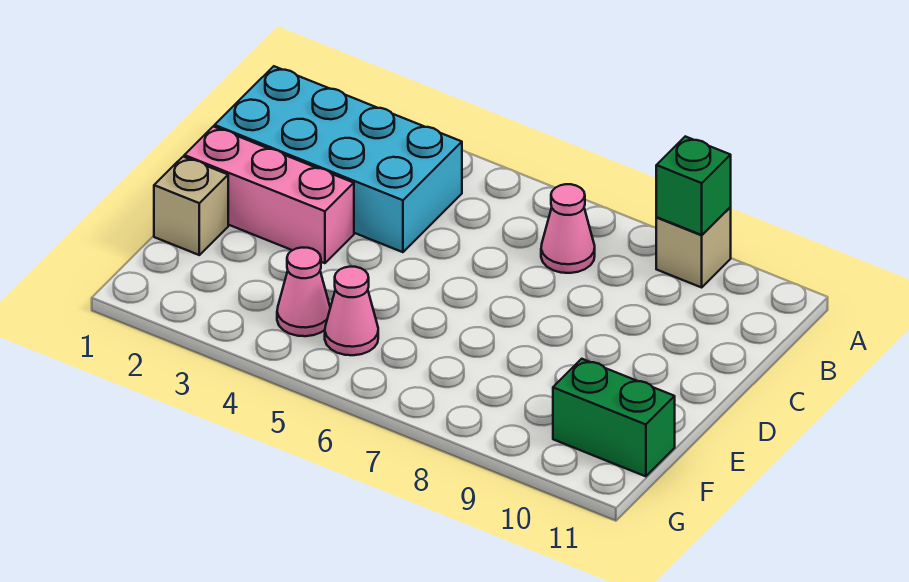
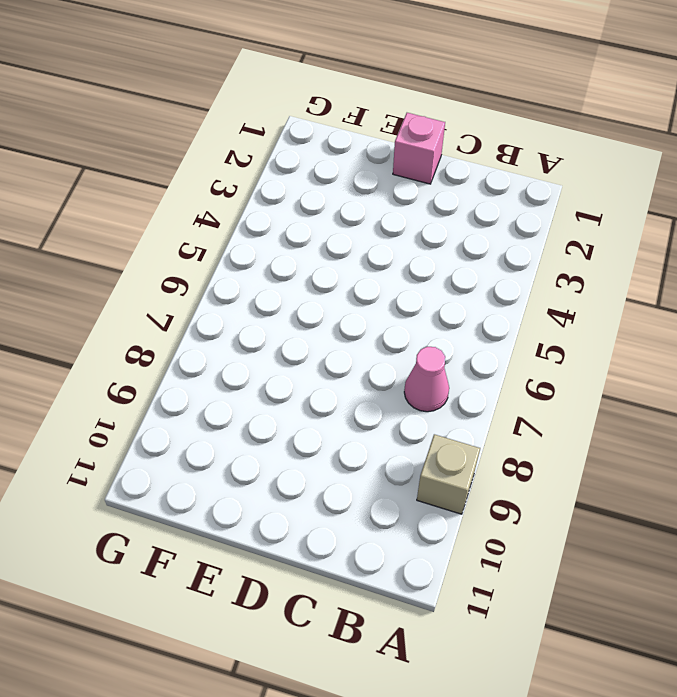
pink brick D1 level 1 -> pink brick D1:D3 level 1
none -> cyan brick B1:C4 level 1
none -> tan brick E1 level 1

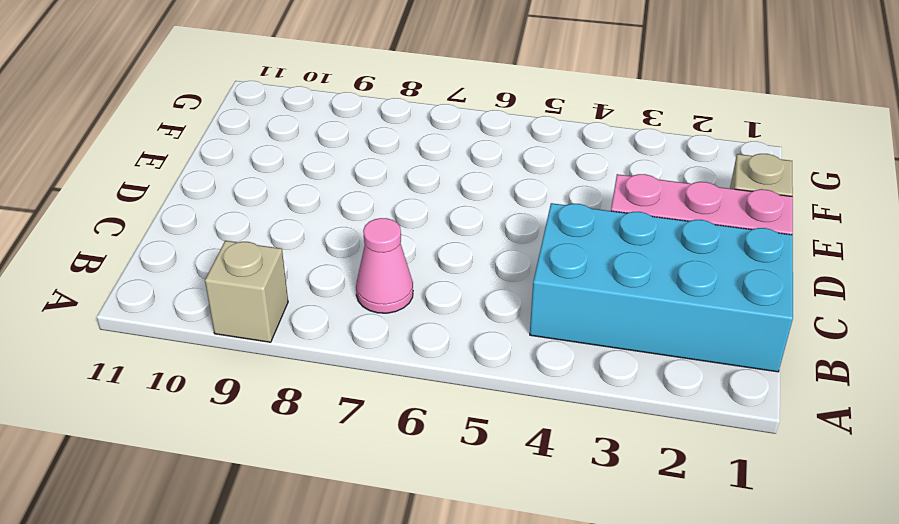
none -> pink cone F4 level 1
none -> pink cone F5 level 1

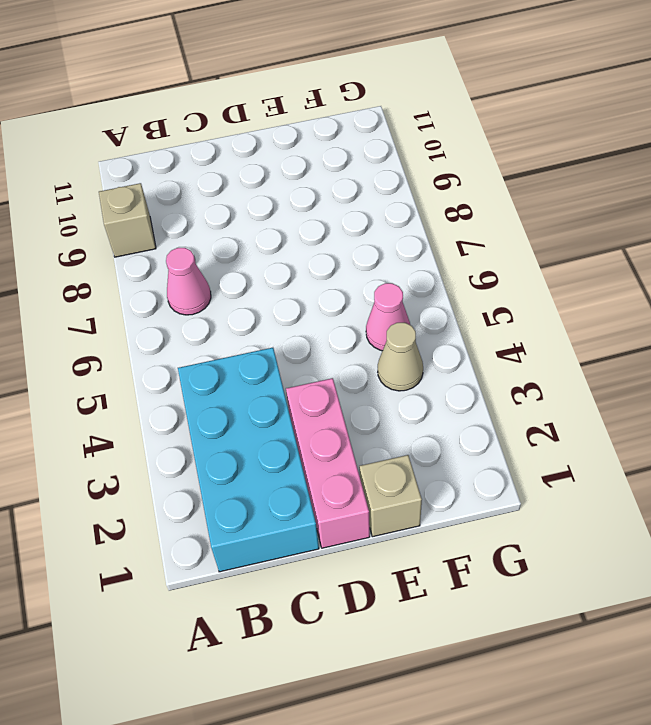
tan cone F4 level 1 -> pink cone F4 level 1
none -> green brick F10:F11 level 1
none -> green brick A9 level 2

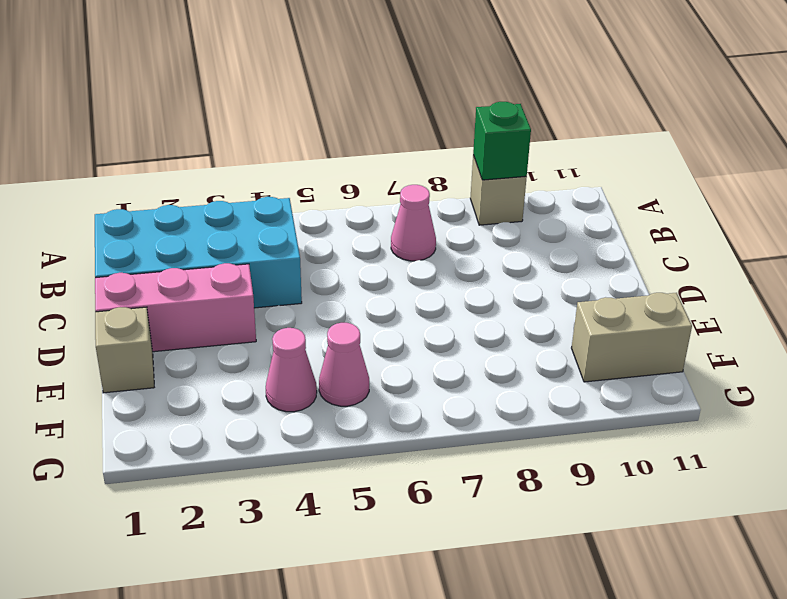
tan brick F10:F11 level 1 -> green brick F10:F11 level 1

